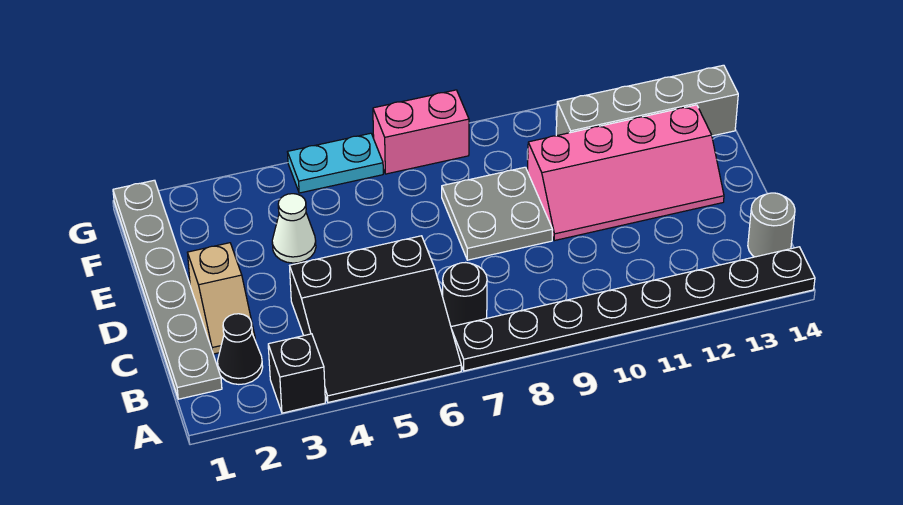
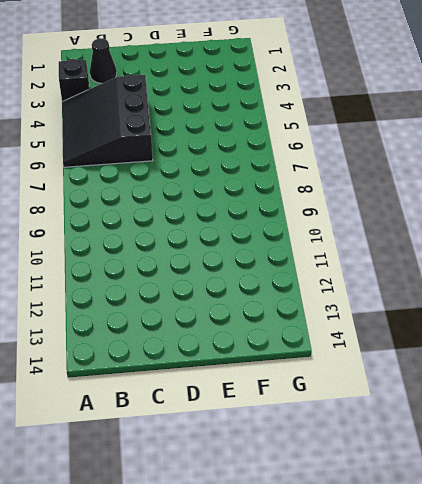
none -> black plate A7:A14 level 1
none -> grey plate B1:G1 level 1
none -> black round brick B7 level 1

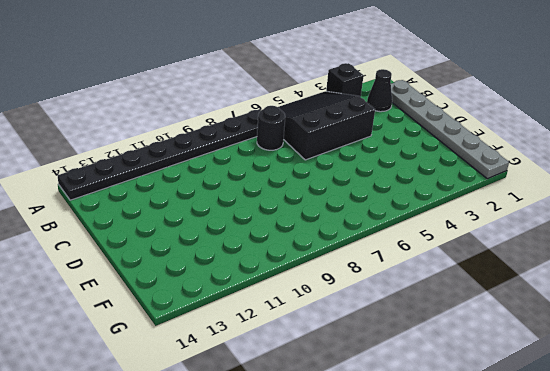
none -> grey round brick B14 level 1
none -> tan slope C2:D2 level 1 top D
none -> grey plate D8:E9 level 1

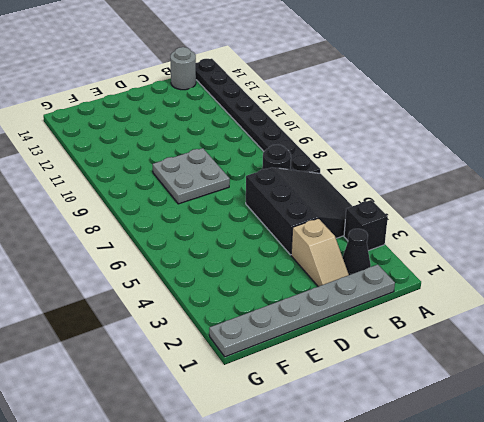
tan slope C2:C3 level 1 top 3 -> tan slope C2:D2 level 1 top D
none -> pink slope D10:E13 level 1 top E
none -> white cone E4 level 1
none -> grey brick F11:F14 level 1

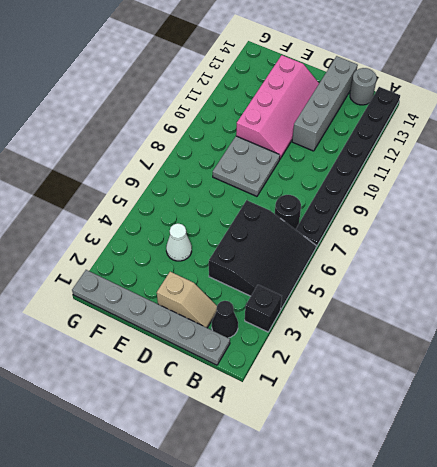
grey brick C11:C14 level 1 -> grey brick F11:F14 level 1
none -> cyan plate G5:G6 level 1
none -> pink brick G7:G8 level 1

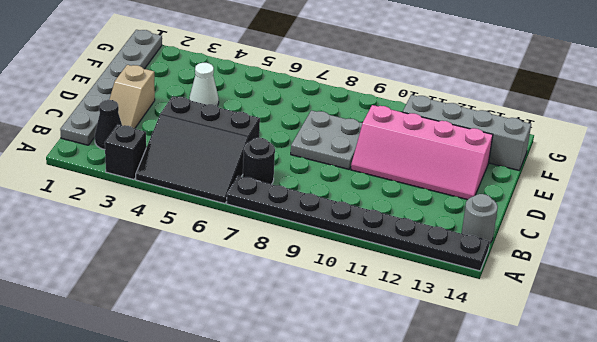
none -> cyan plate G5:G6 level 1
none -> pink brick G7:G8 level 1

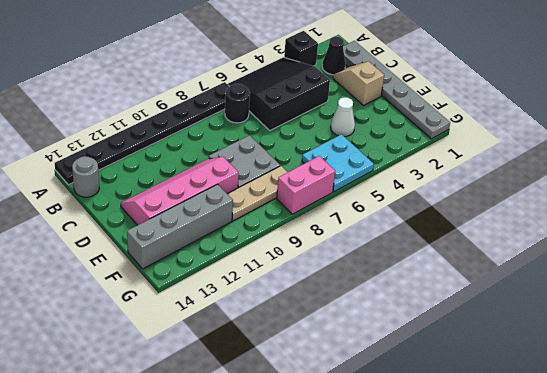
cyan plate F5:G6 level 1 -> cyan plate G5:G6 level 1
tan plate F8:F10 level 1 -> none

